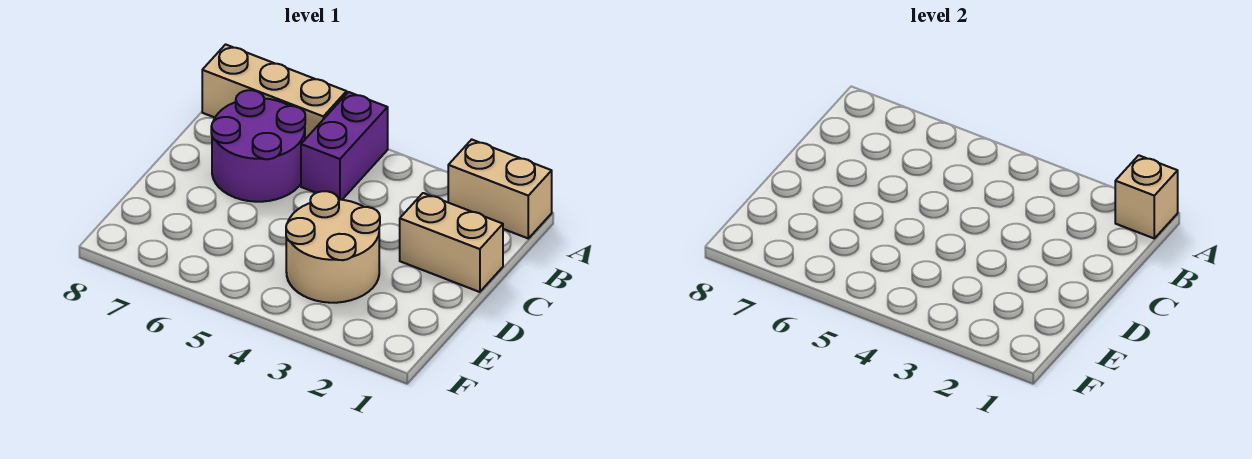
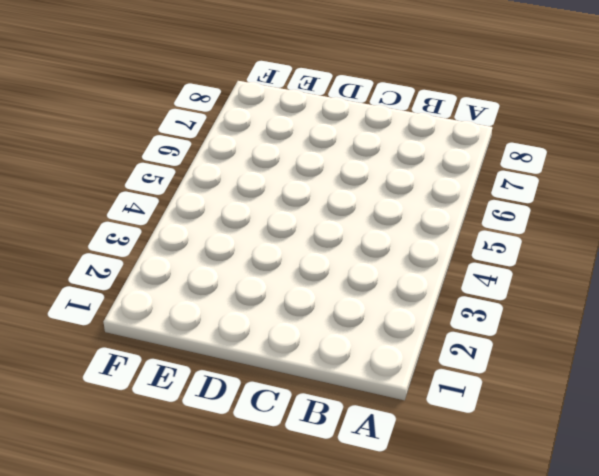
none -> tan brick A1:A2 level 1
none -> purple brick A5:B5 level 1

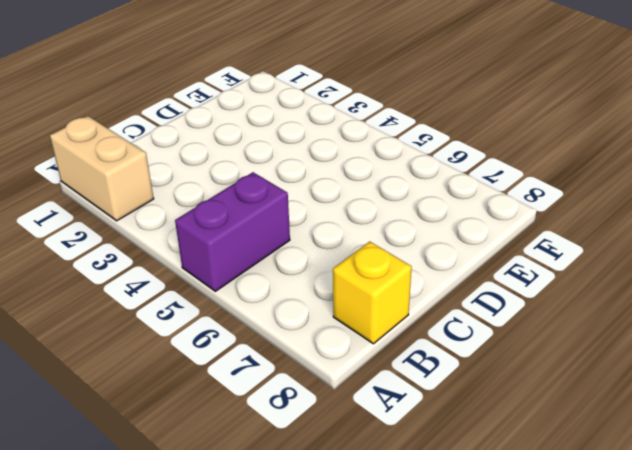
yellow brick B8 level 1 -> none
none -> tan brick A6:A8 level 1
none -> purple round brick B6:C7 level 1

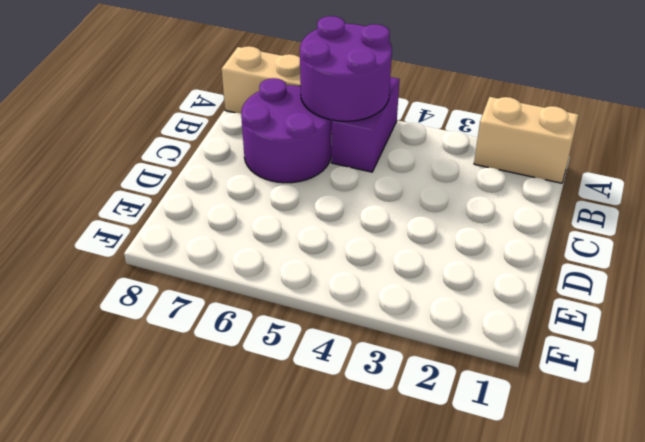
purple round brick A5:B6 level 2 -> none
none -> tan brick C1:C2 level 1
none -> tan round brick D3:E4 level 1

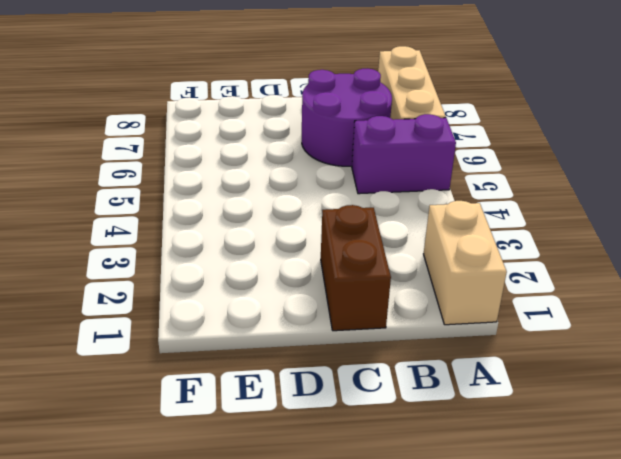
brown brick C1:C2 level 1 -> tan brick C1:C2 level 1
none -> tan round brick D3:E4 level 1
none -> tan brick A1 level 2

